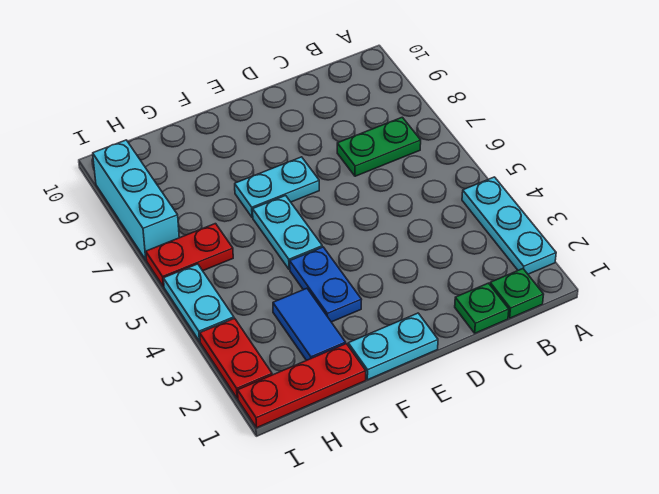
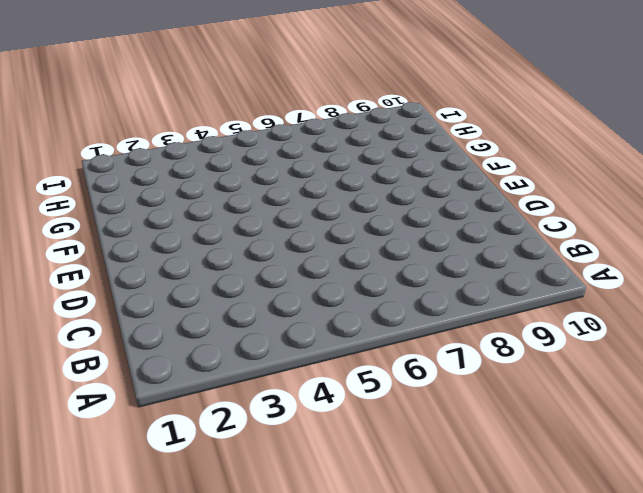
none -> cyan plate A2:A4 level 1
none -> green plate B1 level 1
none -> green plate B7:C7 level 1

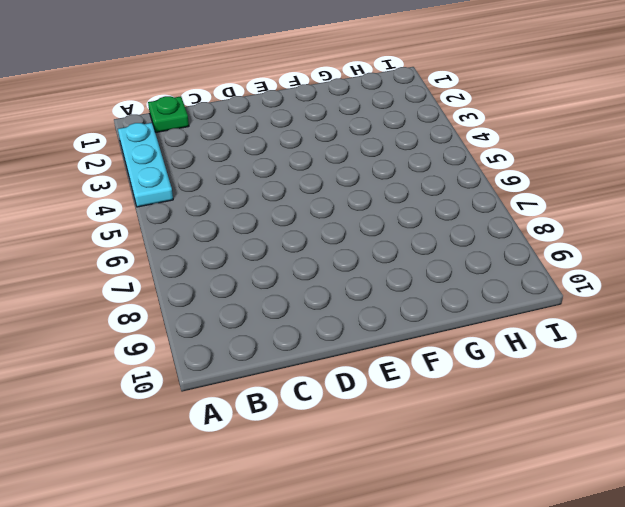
none -> green plate B7:C7 level 1
none -> green plate C1 level 1
none -> cyan plate E1:F1 level 1

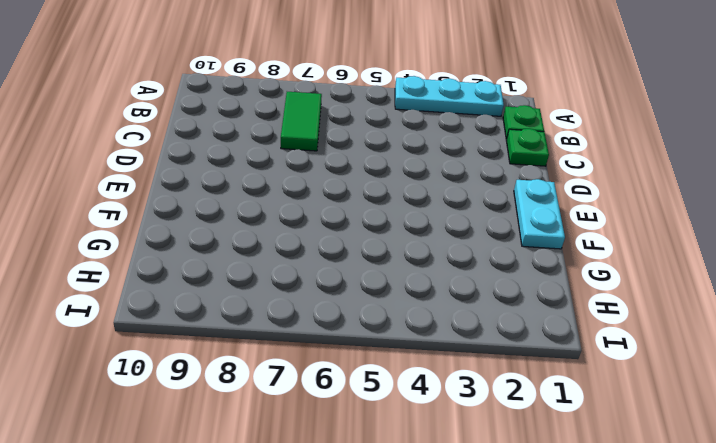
green tile B7:C7 level 1 -> green plate B7:C7 level 1
none -> cyan plate E7:F7 level 1
none -> blue plate F3:F4 level 1
none -> cyan plate F5:F6 level 1

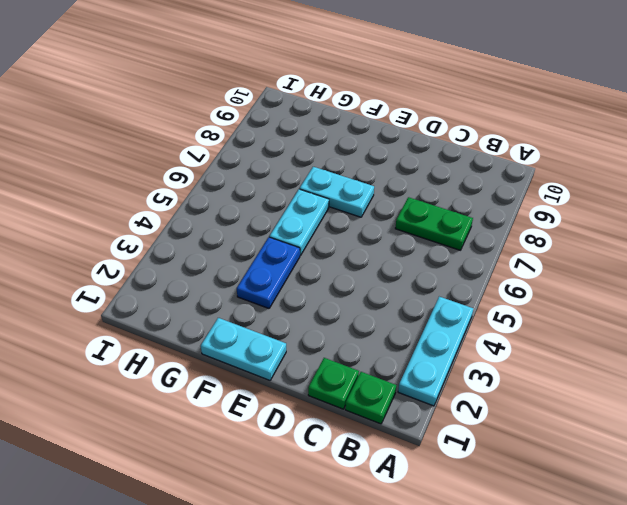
none -> red plate G1:I1 level 1
none -> blue tile G2:G3 level 1
none -> red plate H6:I6 level 1

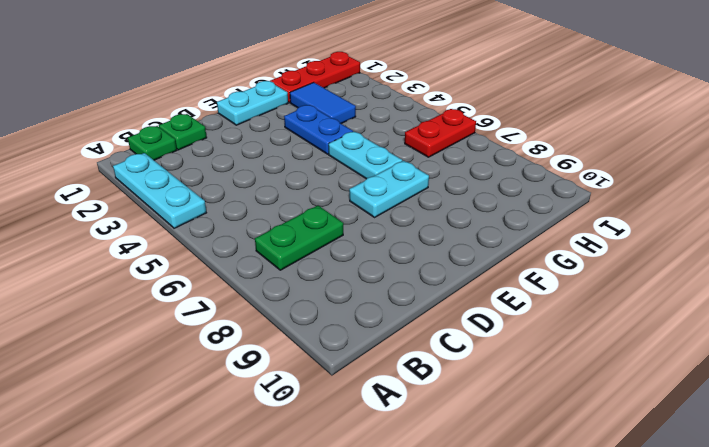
none -> red plate I2:I3 level 1
none -> cyan plate I4:I5 level 1
none -> cyan brick I7:I9 level 1

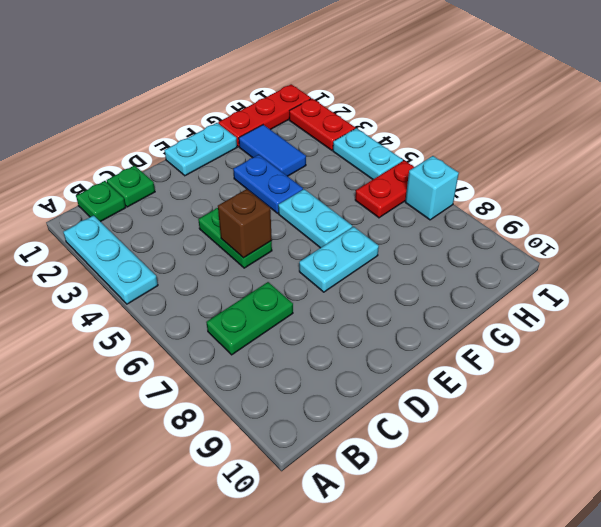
green plate D4:D5 level 1 -> none
brown brick D5 level 2 -> none
cyan brick I7 level 1 -> cyan brick I7:I9 level 1

